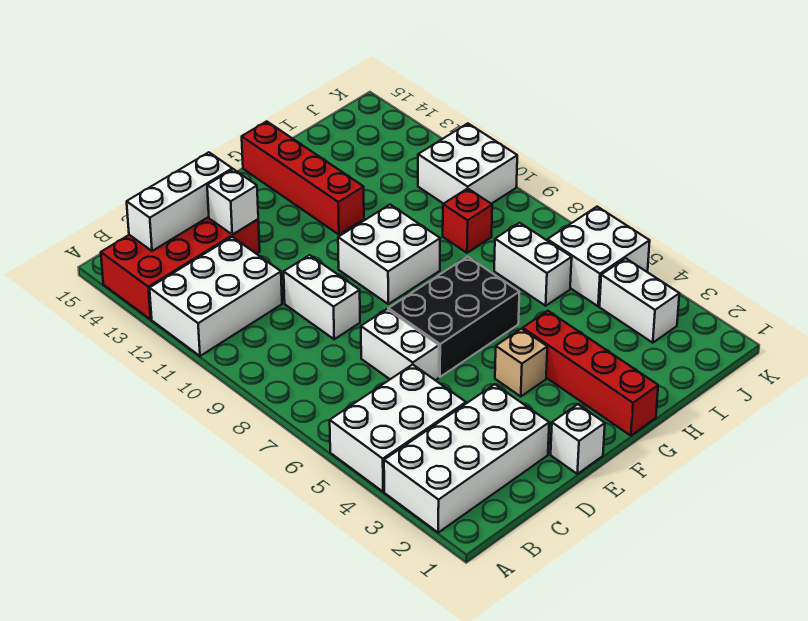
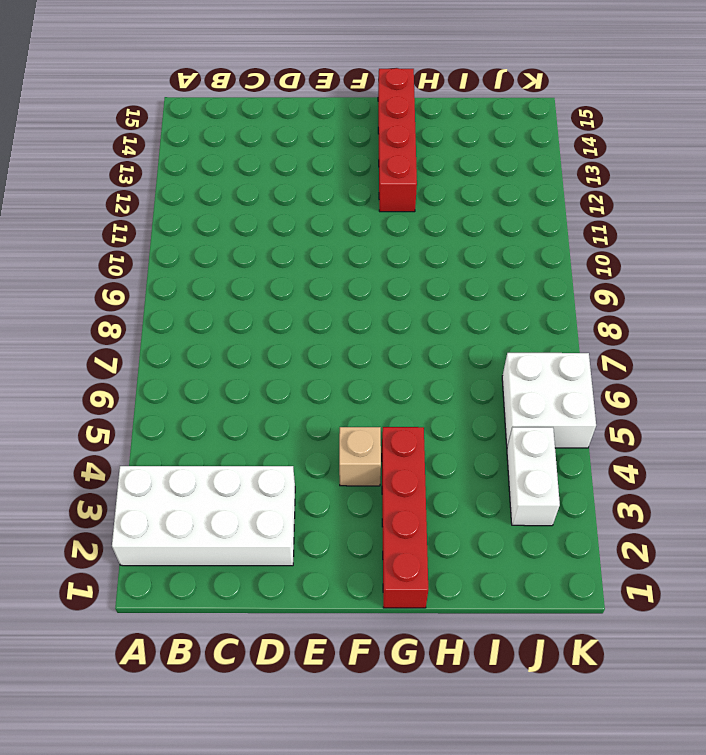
none -> white brick A4:C5 level 1
none -> white brick A11:C12 level 1
none -> red brick A13:D14 level 1

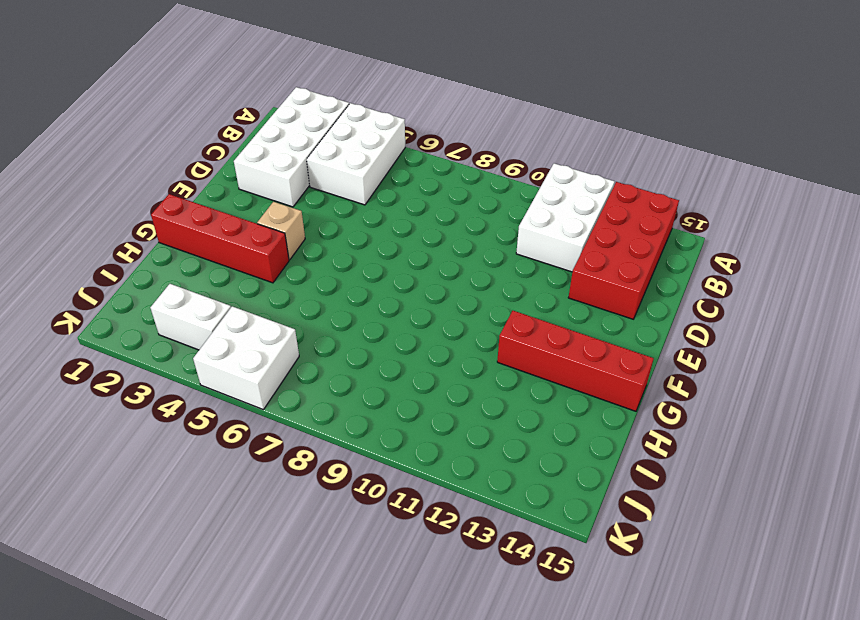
none -> white brick D6:D7 level 1
none -> white brick D9:D10 level 1
none -> white brick E1 level 1

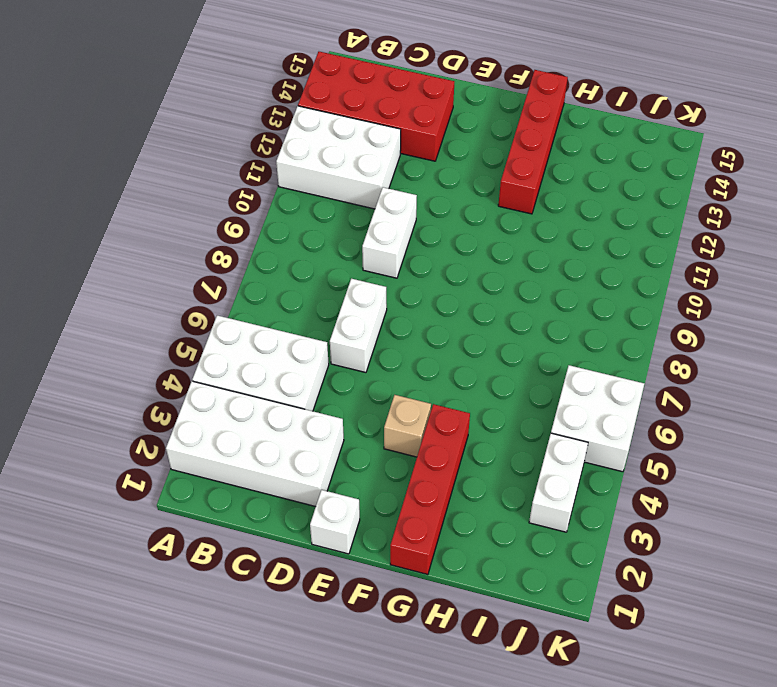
none -> black brick E6:G7 level 1
none -> white brick F9:G10 level 1
none -> white brick I6:I7 level 1

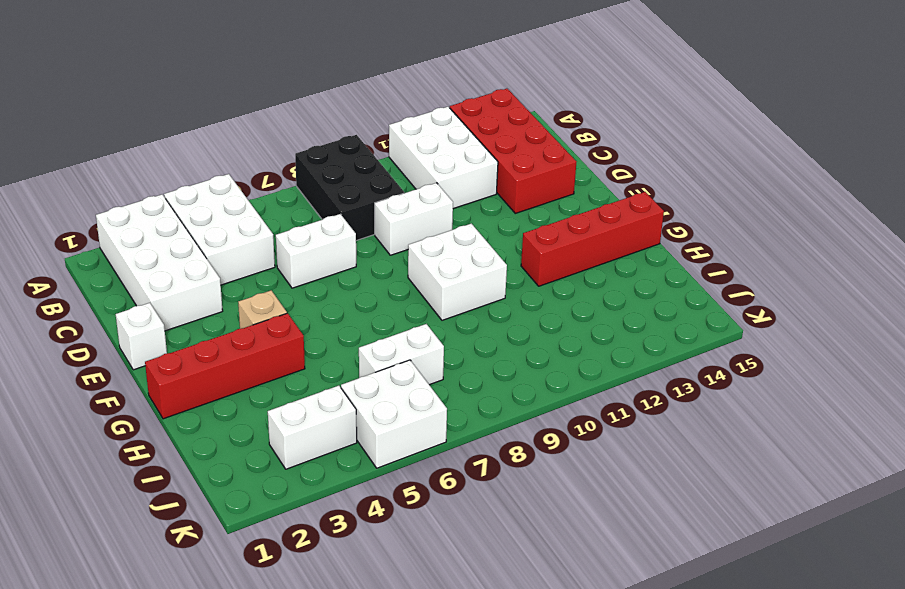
black brick A8:C9 level 1 -> black brick E6:G7 level 1
none -> red brick I9 level 1
none -> white brick J10:K11 level 1
none -> white brick B14:D14 level 2

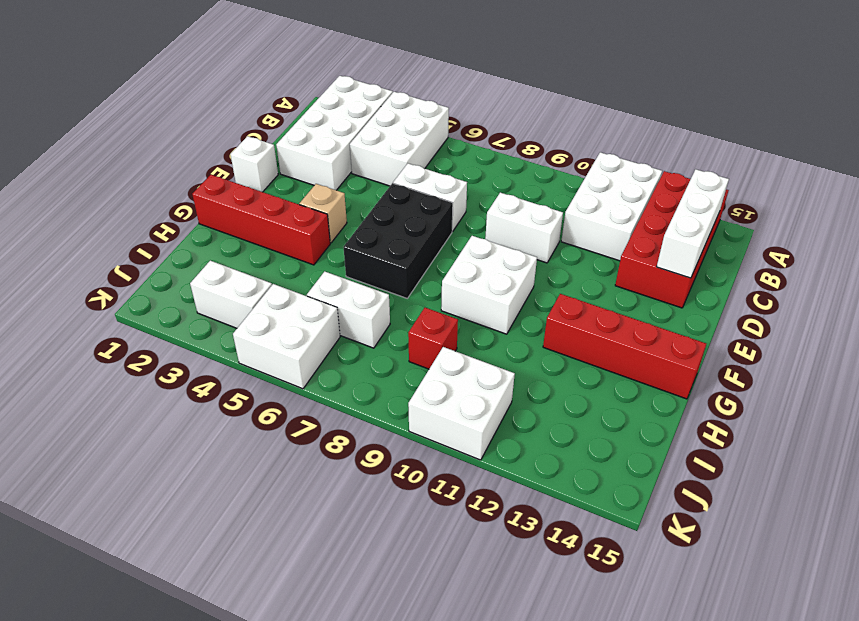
none -> white brick D13 level 2

